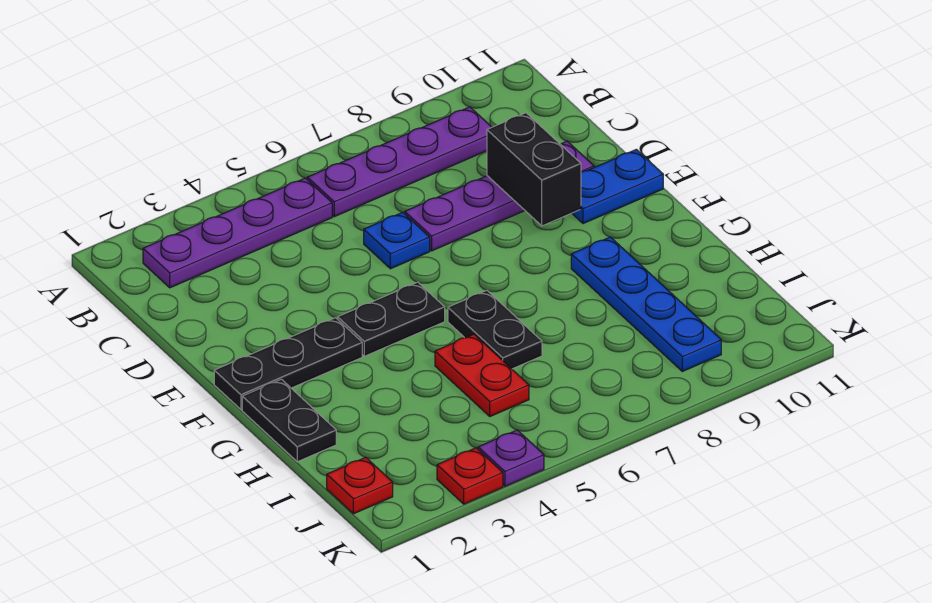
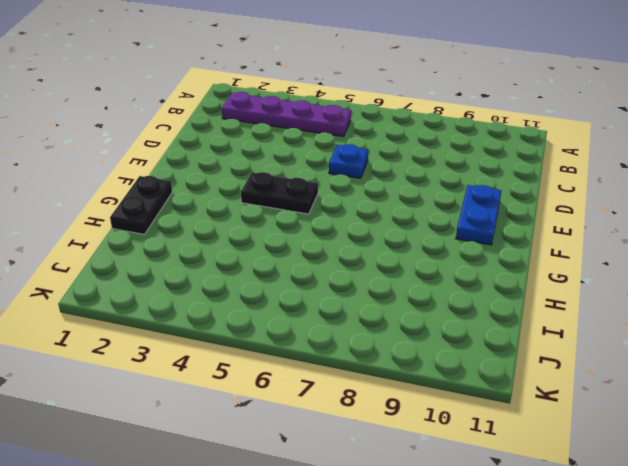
blue plate E10:F10 level 1 -> blue plate E10:E11 level 1
none -> purple plate B6:B9 level 1
none -> purple plate D7:D10 level 1
none -> black plate F1:F3 level 1

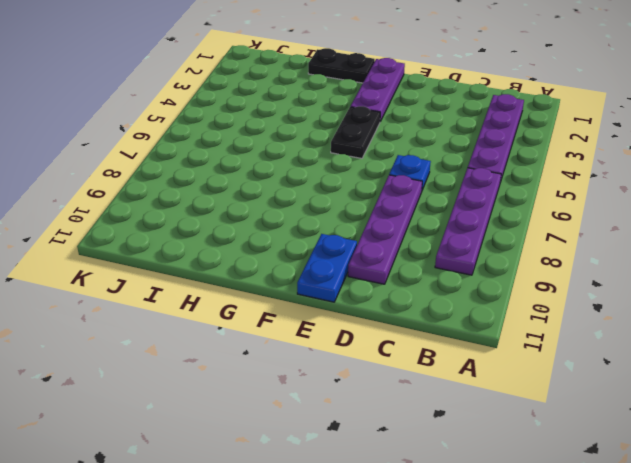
purple plate F1:F3 level 1 -> black plate F1:F3 level 1
none -> black plate G6:H6 level 1
none -> blue plate G9:J9 level 1
none -> red plate H5:I5 level 1

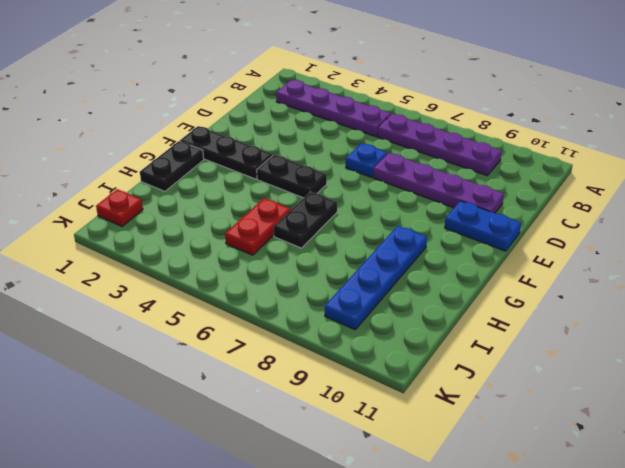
none -> red plate K3 level 1
none -> purple plate K4 level 1
none -> black brick D9:E9 level 2

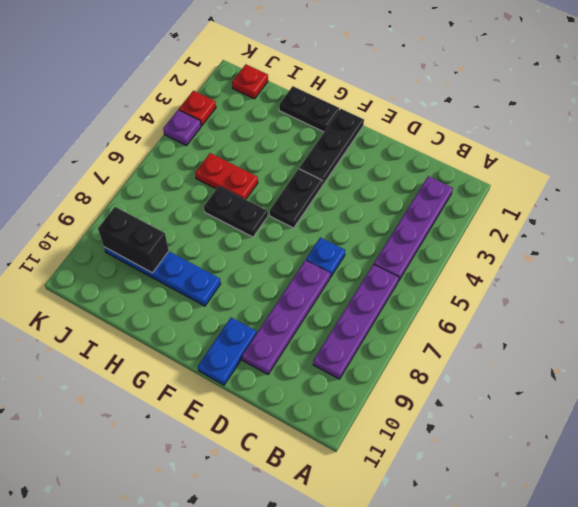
black brick I9:J9 level 2 -> black brick D9:E9 level 2

